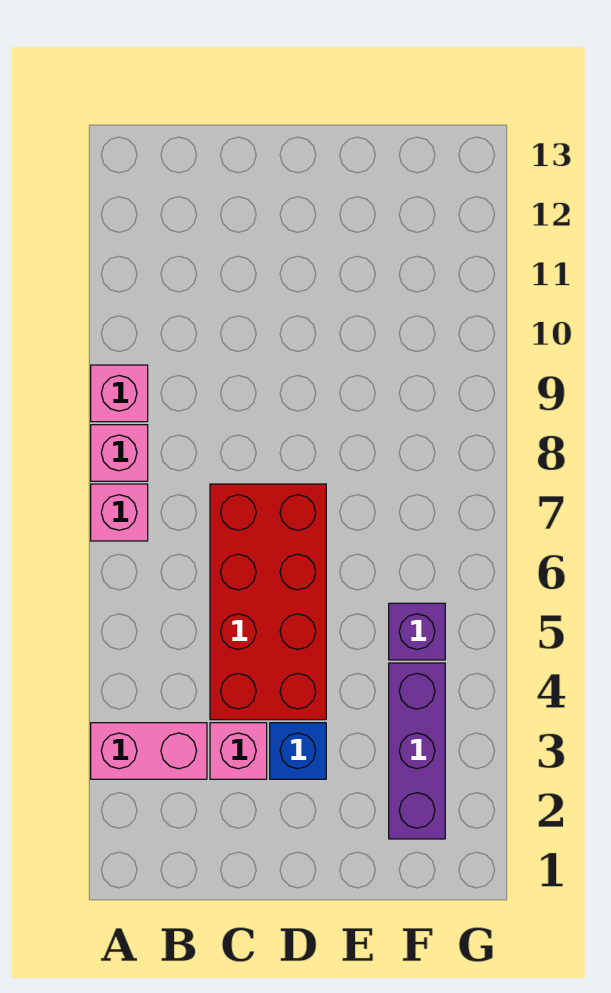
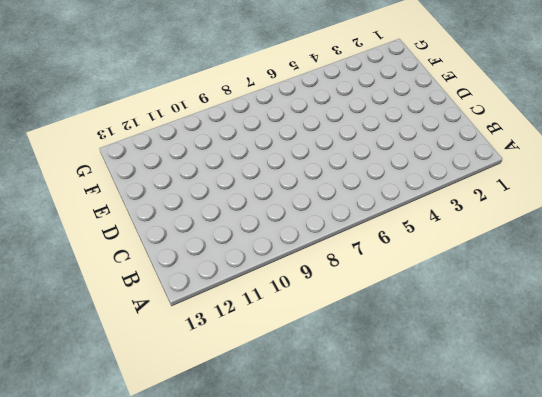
none -> pink brick A3:B3 level 1
none -> pink brick A7 level 1

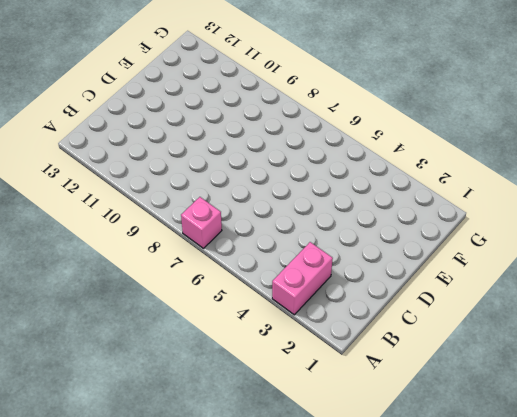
none -> pink brick A8 level 1
none -> pink brick A9 level 1

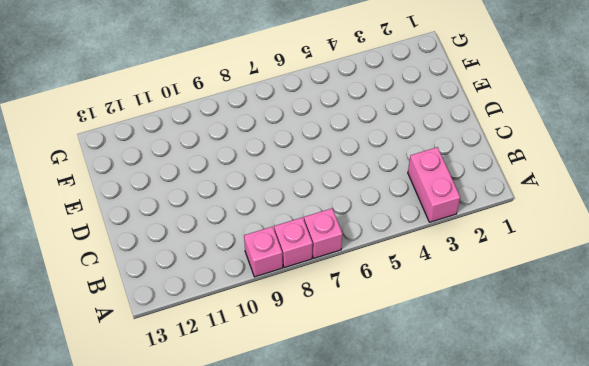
none -> pink brick C3 level 1
none -> red brick C4:D7 level 1

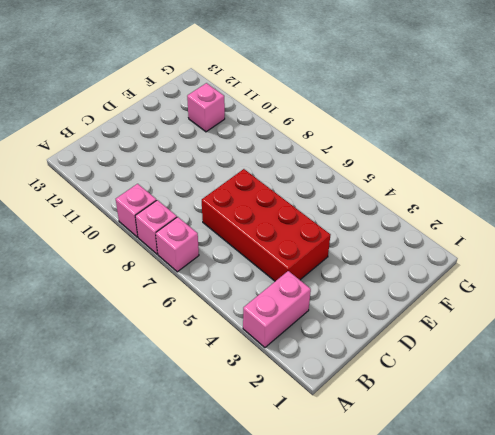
pink brick F11 level 1 -> pink brick C3 level 1
none -> blue brick D3 level 1
none -> purple brick F2:F4 level 1

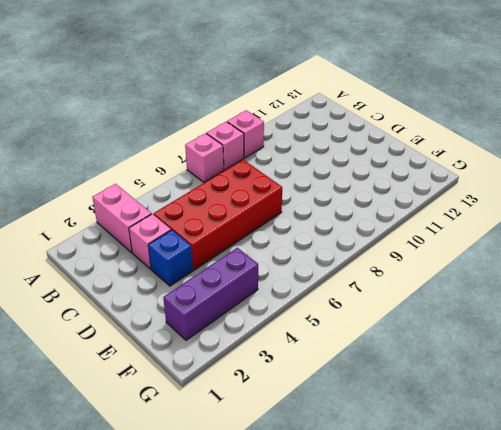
none -> purple brick F5 level 1

